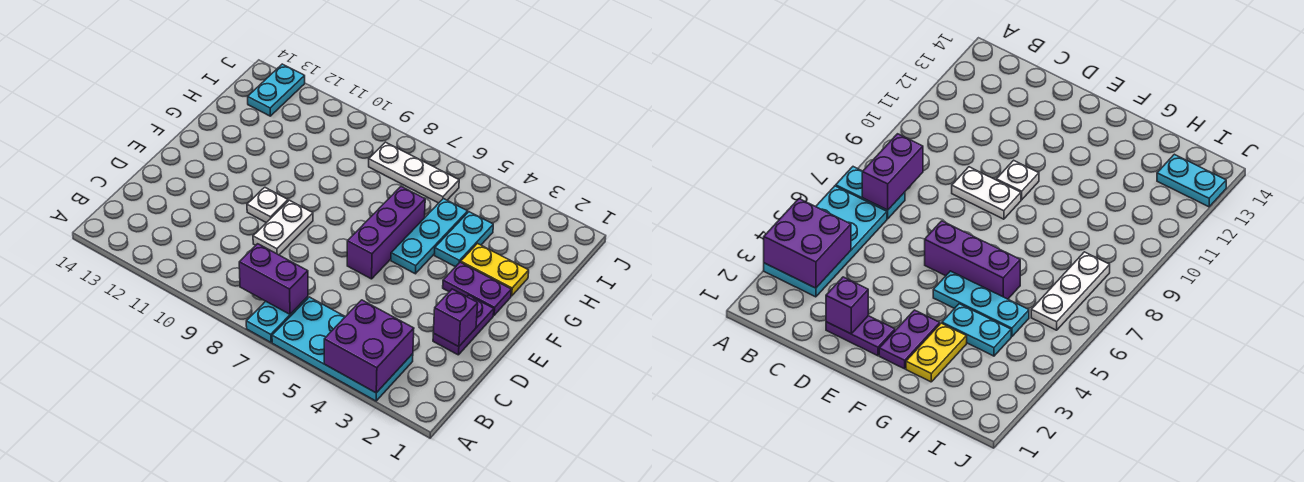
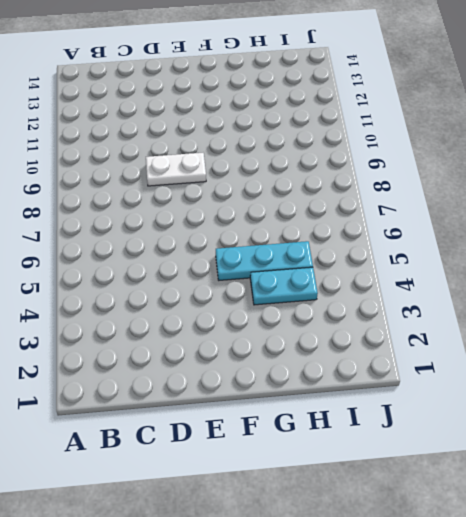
none -> cyan plate A3:B6 level 1
none -> cyan plate A7:B7 level 1
none -> purple plate D2:E2 level 1

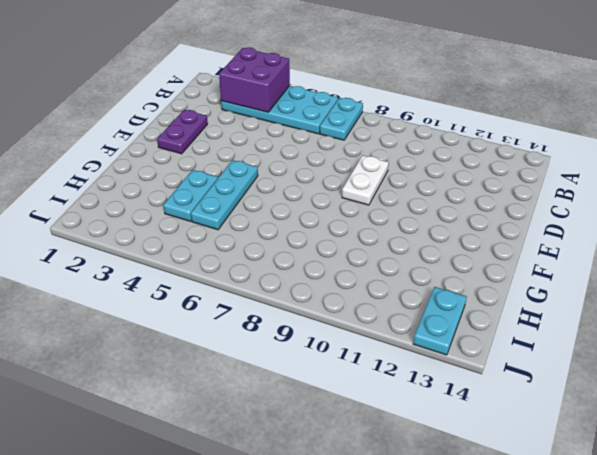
none -> purple brick E6:G6 level 1
none -> white plate E10 level 1
none -> purple plate F2:F3 level 1

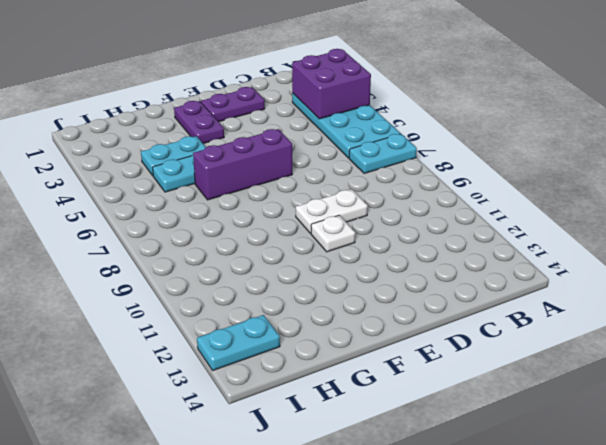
none -> yellow plate G2:G3 level 1
none -> white plate I6:I8 level 1
none -> purple brick B7:B8 level 2

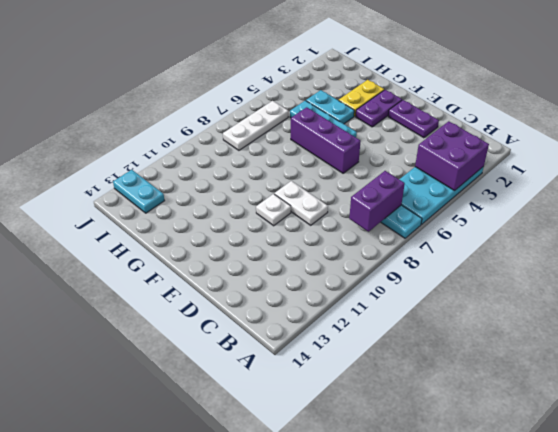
none -> purple brick D2 level 2

